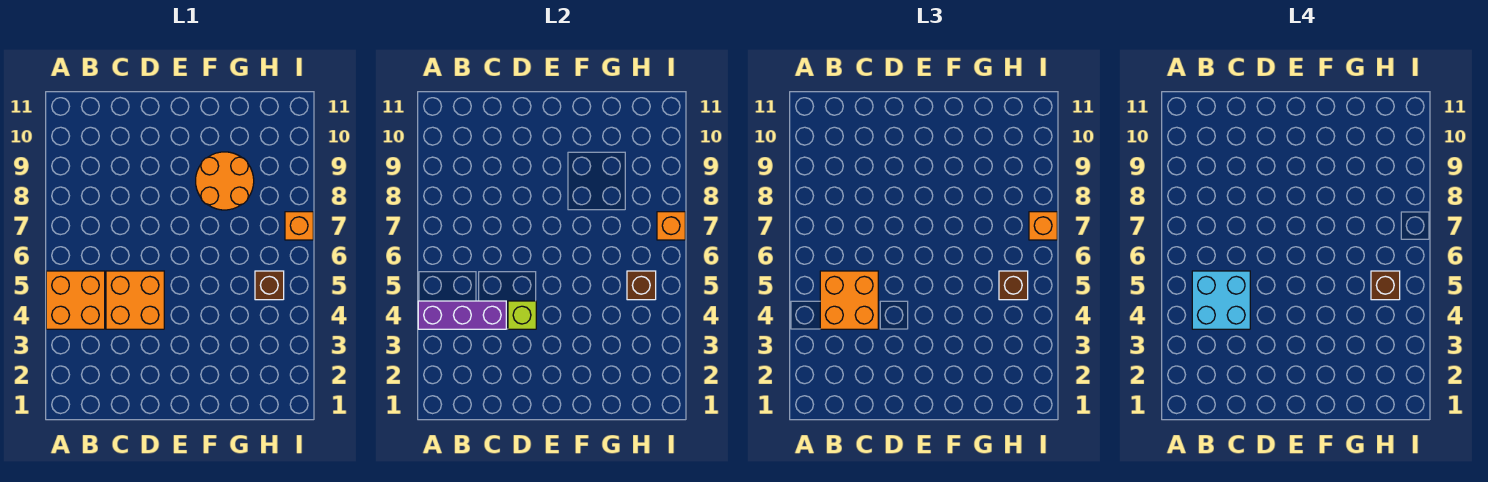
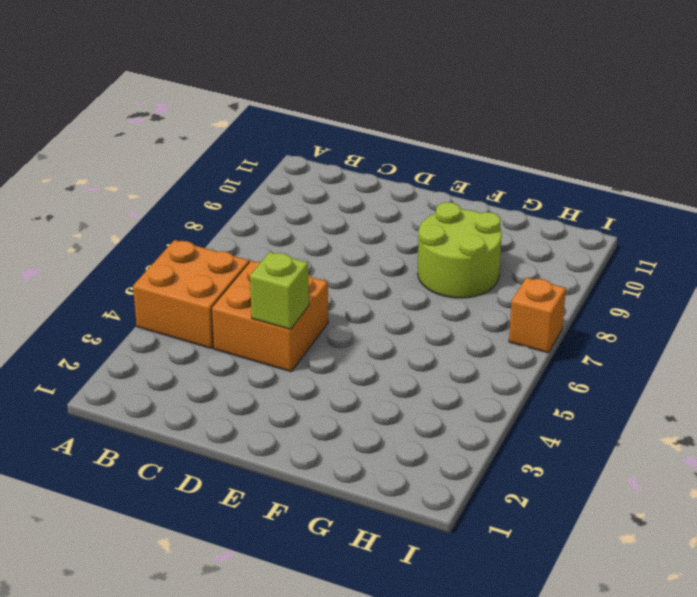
lime round brick F8:G9 level 1 -> orange round brick F8:G9 level 1
none -> brown brick H5 level 1
none -> purple brick A4:C4 level 2
none -> brown brick H5 level 2

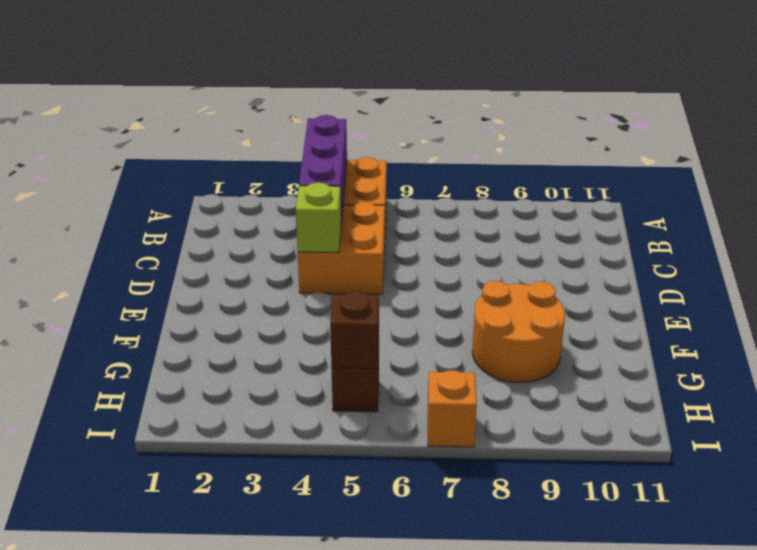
none -> orange brick I7 level 2
none -> orange brick B4:C5 level 3
none -> brown brick H5 level 3

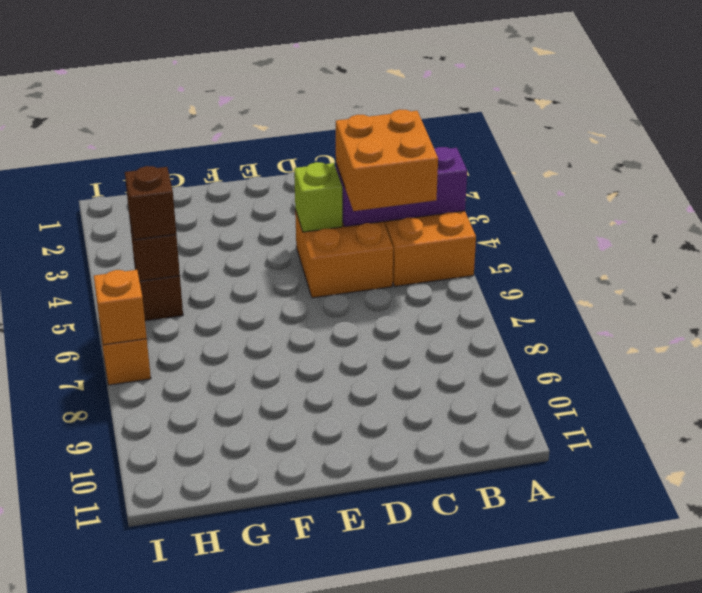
none -> orange round brick F8:G9 level 1
none -> orange brick I7 level 3
none -> cyan brick B4:C5 level 4

